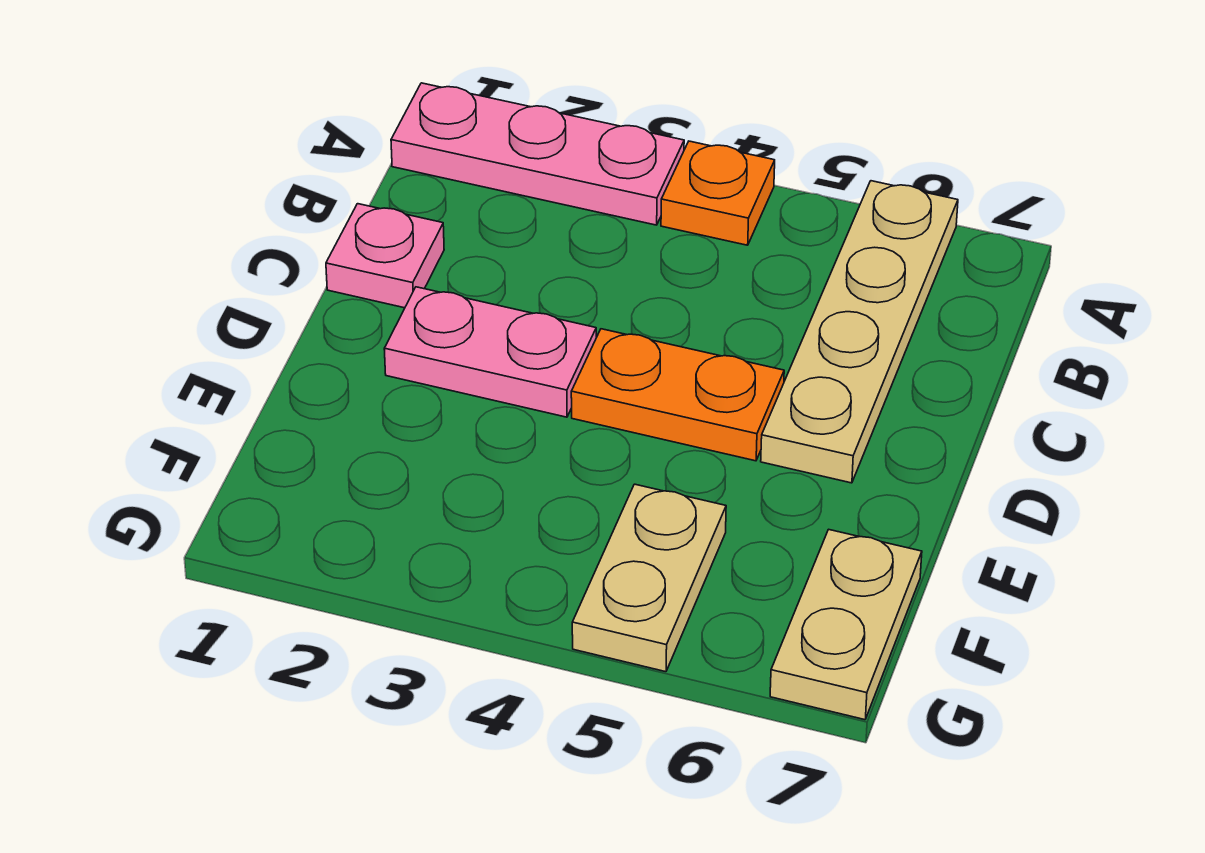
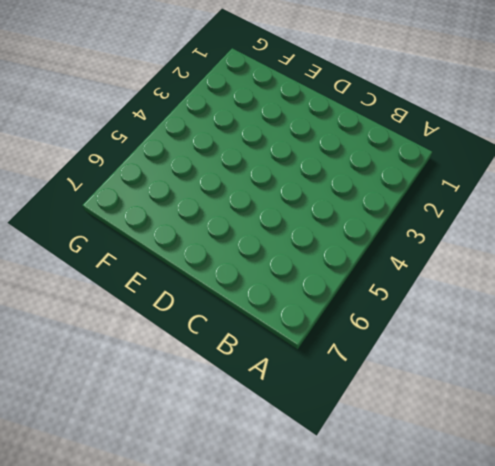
none -> pink plate A1:A3 level 1
none -> orange plate A4 level 1

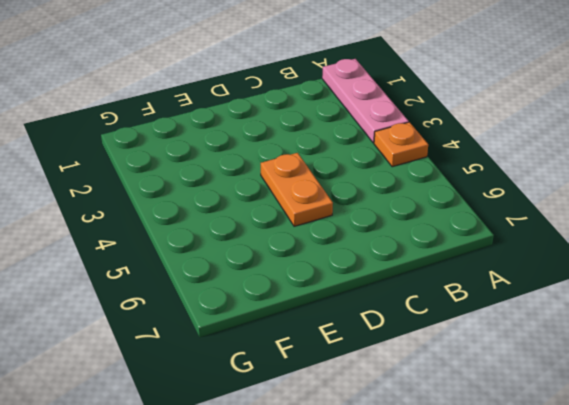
none -> tan plate A6:D6 level 1
none -> pink plate C1 level 1

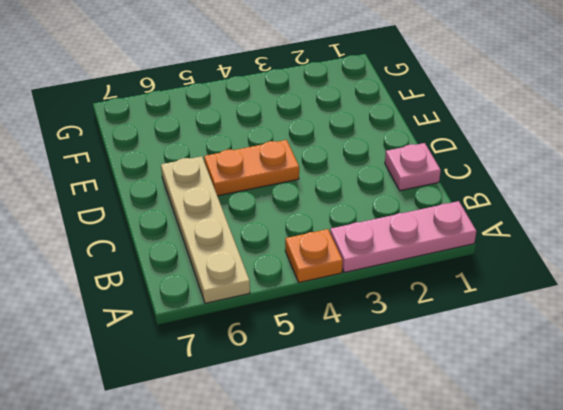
none -> pink plate D2:D3 level 1
none -> tan plate F5:G5 level 1

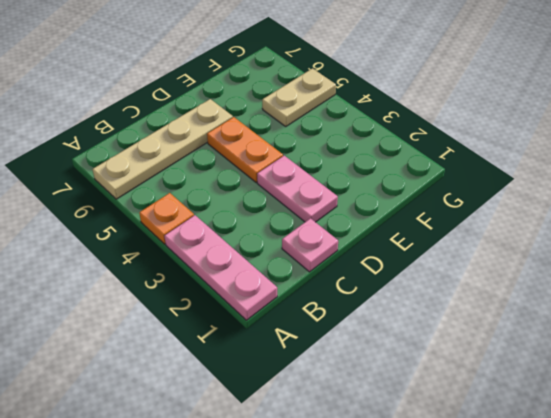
none -> tan plate F7:G7 level 1

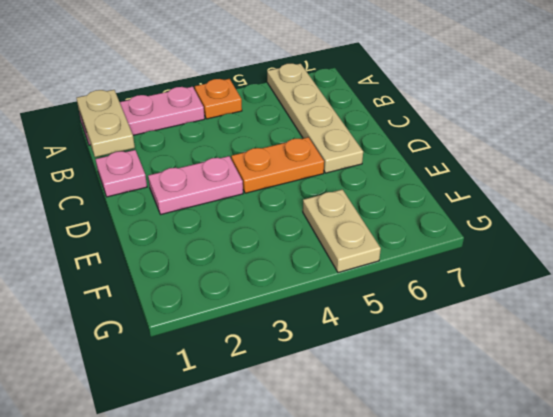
tan plate A1:B1 level 2 -> tan plate F7:G7 level 1

